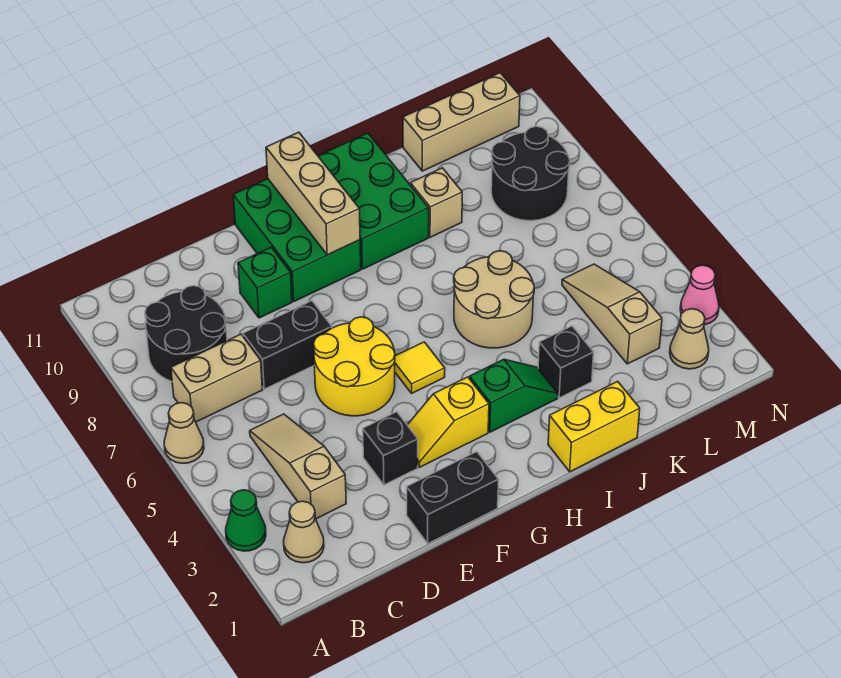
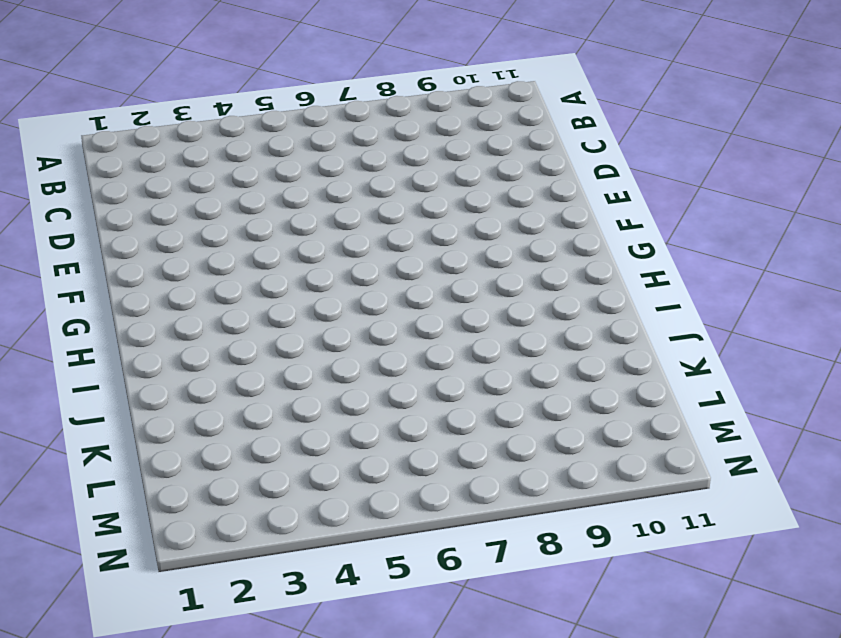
none -> green cone A3 level 1
none -> tan cone A6 level 1
none -> tan cone B2 level 1

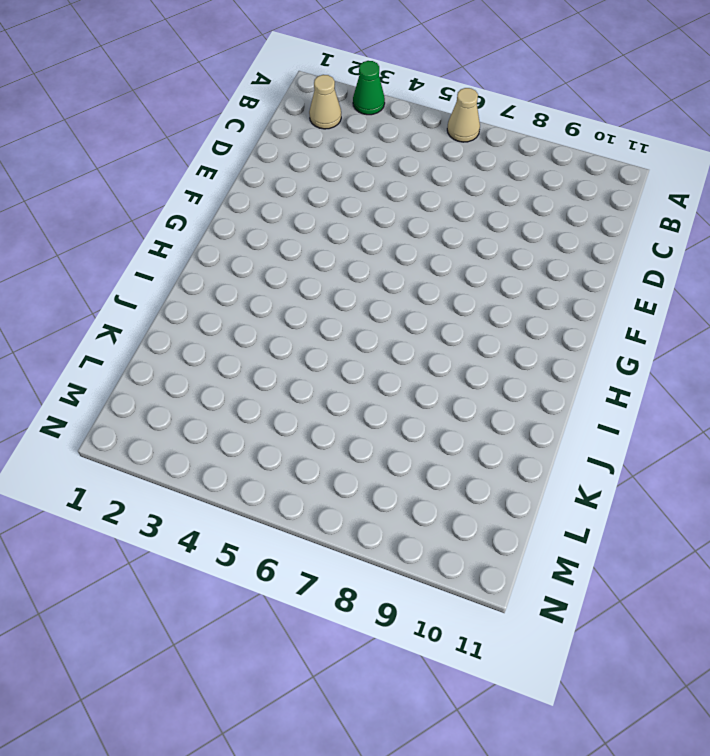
none -> tan brick B7:C7 level 1
none -> black round brick B8:C9 level 1
none -> tan slope C3:C5 level 1 top 3

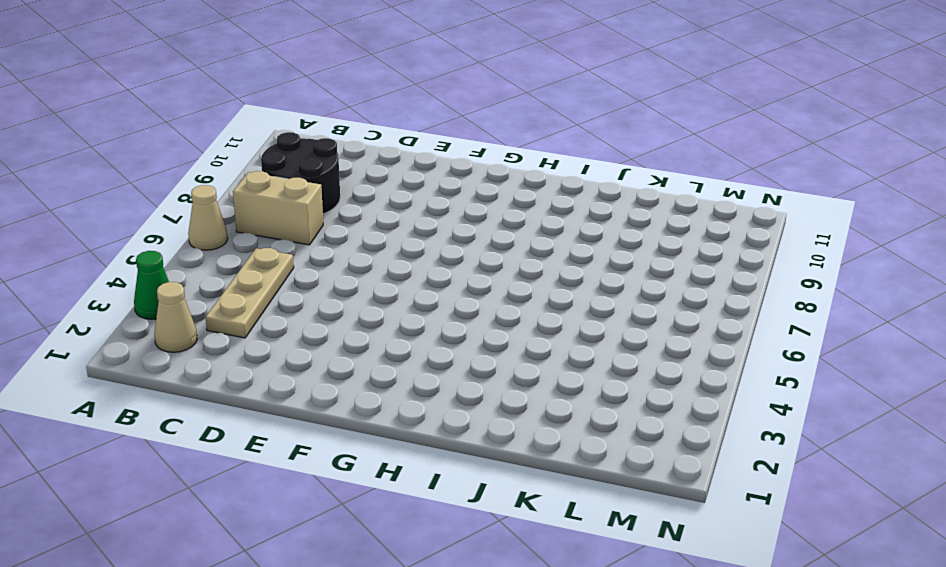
tan plate C3:C5 level 1 -> tan slope C3:C5 level 1 top 3
none -> black brick D7:E7 level 1
none -> black brick E1:F1 level 1
none -> black brick E3 level 1

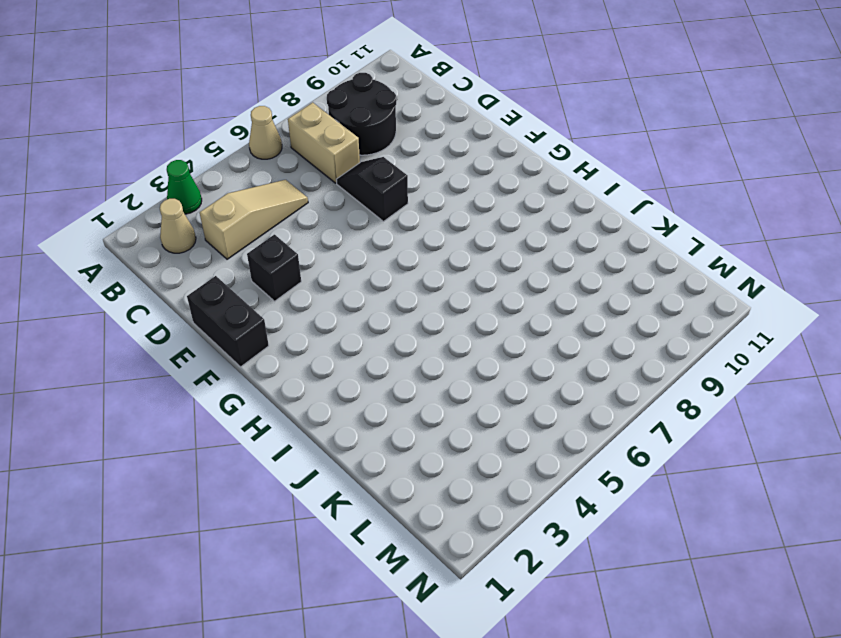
black slope D7:E7 level 1 top E -> black brick D7:E7 level 1
none -> yellow round brick E5:F6 level 1
none -> green brick E9 level 1
none -> yellow slope F3:G3 level 1 top G

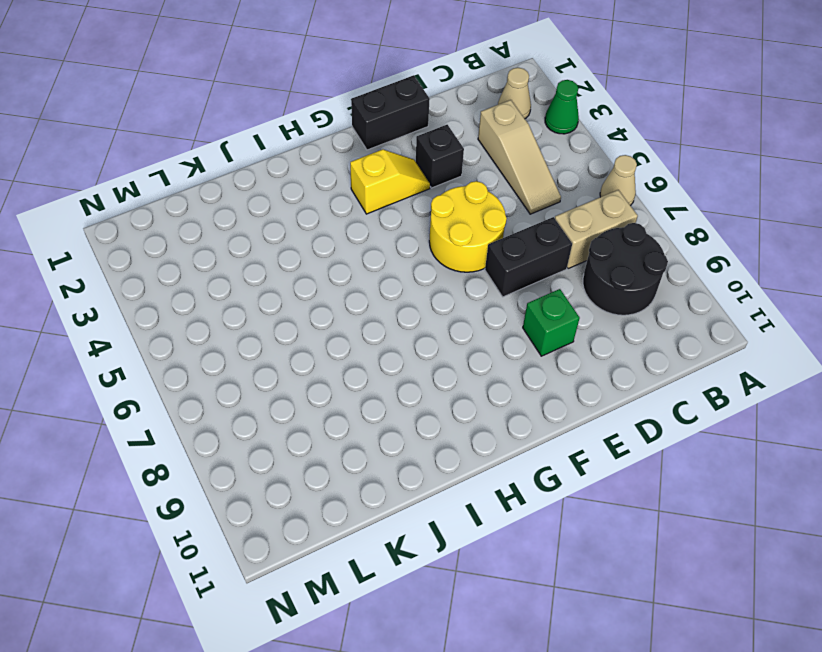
none -> green brick F9:G11 level 1
none -> yellow tile G5 level 1
none -> green slope H3:I3 level 1 top H

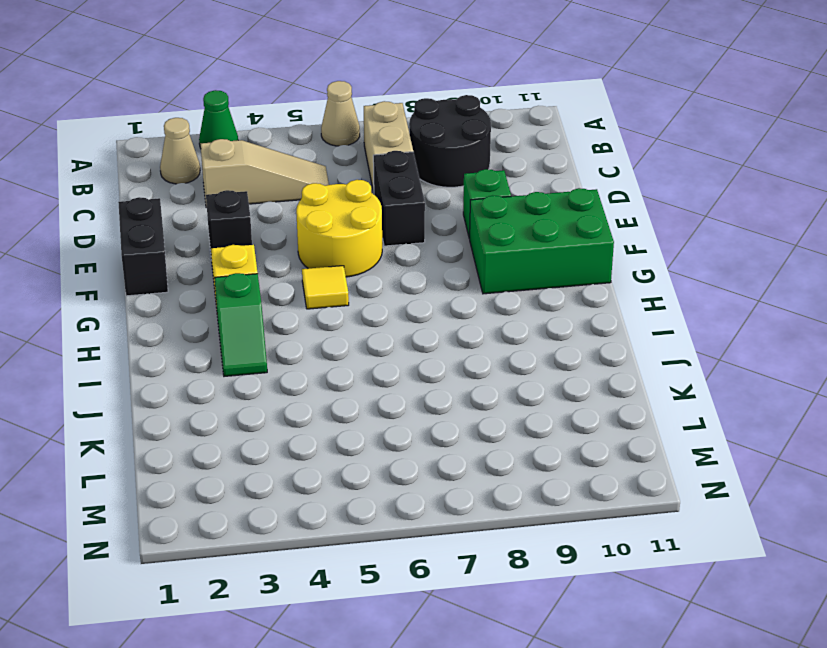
none -> green brick H9:I11 level 1
none -> yellow brick I1:J1 level 1
none -> tan round brick I5:J6 level 1

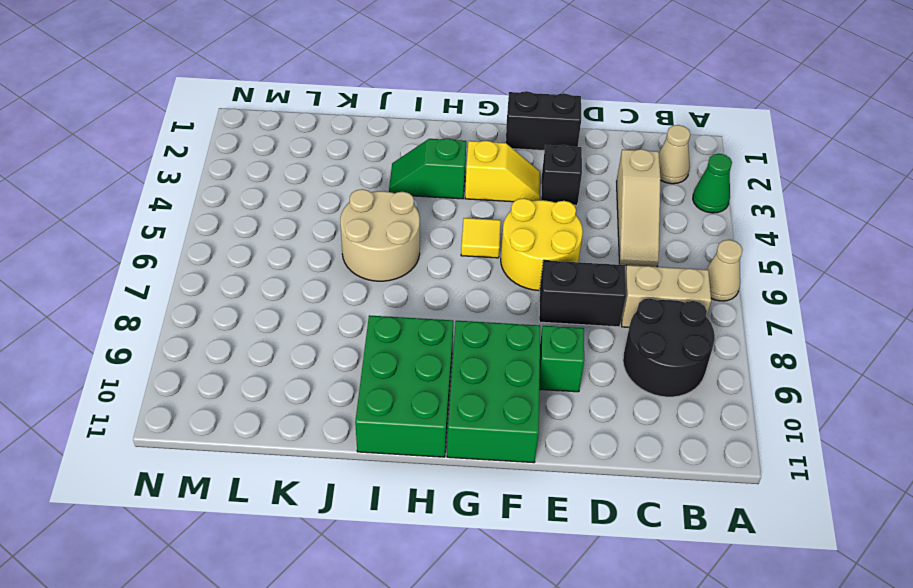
none -> yellow brick I1:J1 level 1
none -> black brick J3 level 1
none -> tan brick J9 level 1

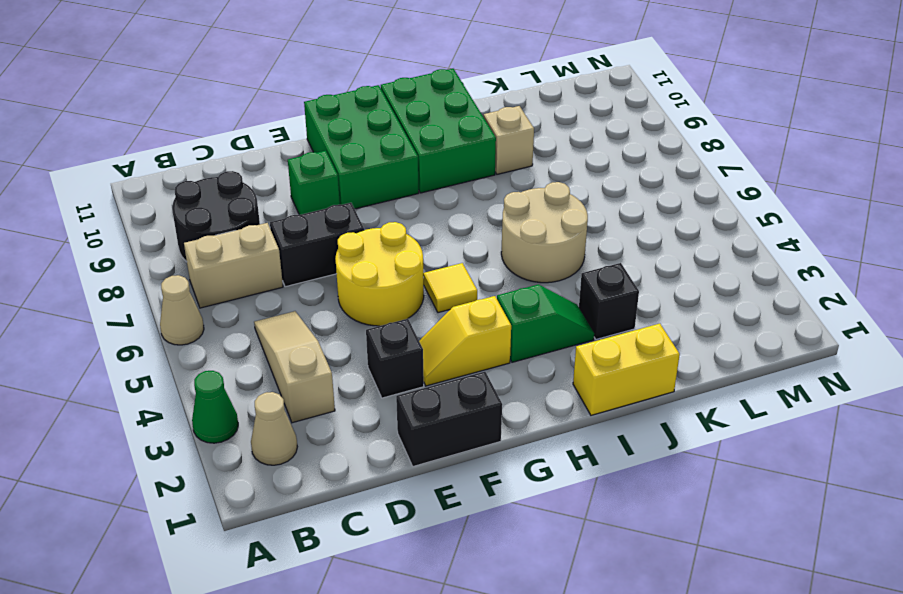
none -> tan brick K11:M11 level 1
none -> tan slope L3:L5 level 1 top 3
none -> black round brick L8:M9 level 1

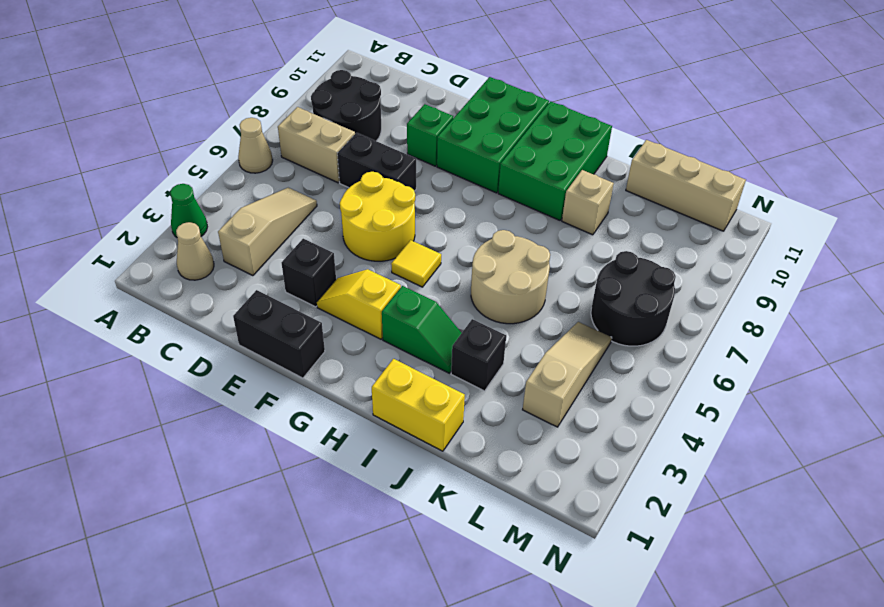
black round brick L6:M7 level 1 -> black round brick L8:M9 level 1
none -> tan cone M2 level 1
none -> pink cone N3 level 1
none -> tan brick G9:G11 level 2

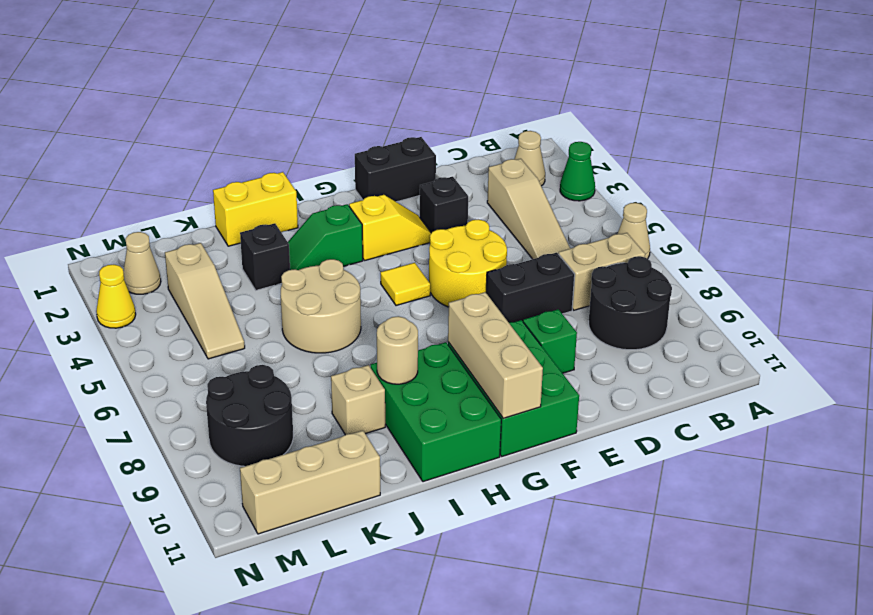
tan round brick I9 level 2 -> none
yellow cone N3 level 1 -> pink cone N3 level 1

